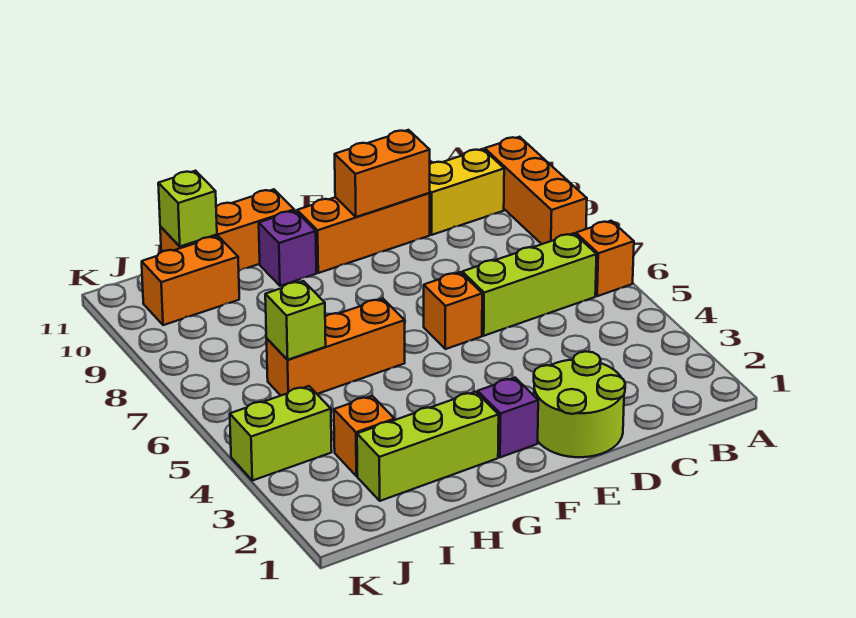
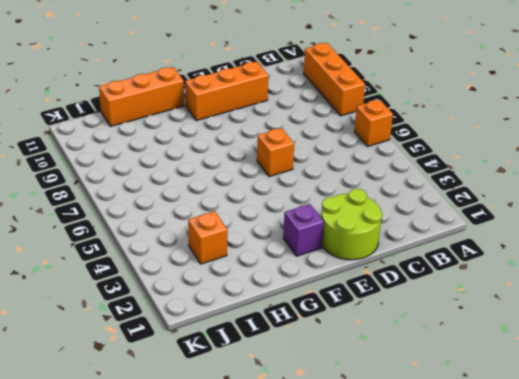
none -> lime brick B6:D6 level 1
none -> yellow brick B10:C10 level 1
none -> lime brick G2:I2 level 1

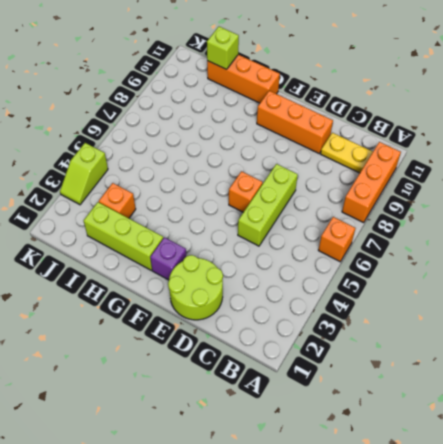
yellow plate B10:C10 level 1 -> yellow brick B10:C10 level 1
lime brick D5:D7 level 1 -> lime brick B6:D6 level 1
lime slope K3:K4 level 1 top 4 -> lime brick J4:K4 level 1
none -> orange brick G6:I6 level 1
none -> purple brick G10 level 1
none -> orange brick I10:J10 level 1

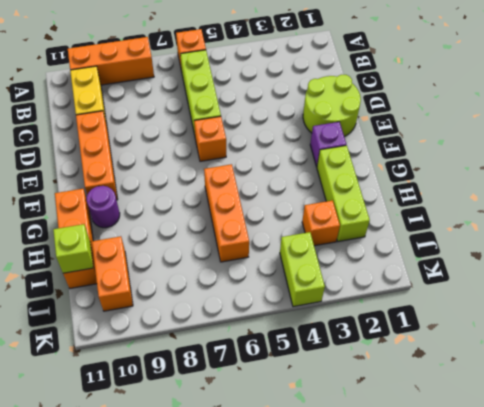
purple round brick G10 level 1 -> purple brick G10 level 1
none -> orange brick D10:E10 level 2
none -> lime brick I6 level 2

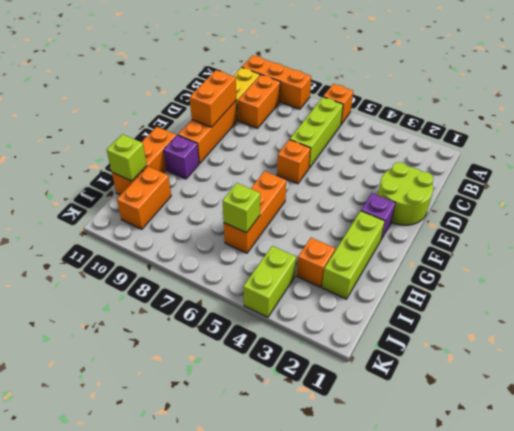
orange brick B9:C9 level 1 -> none

